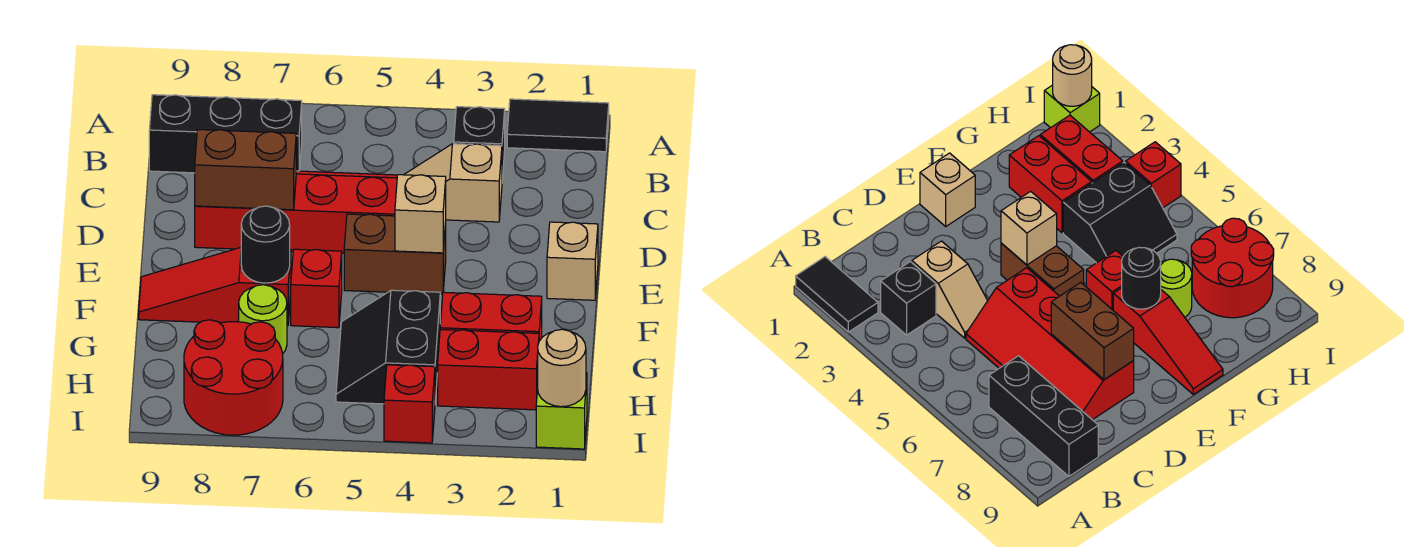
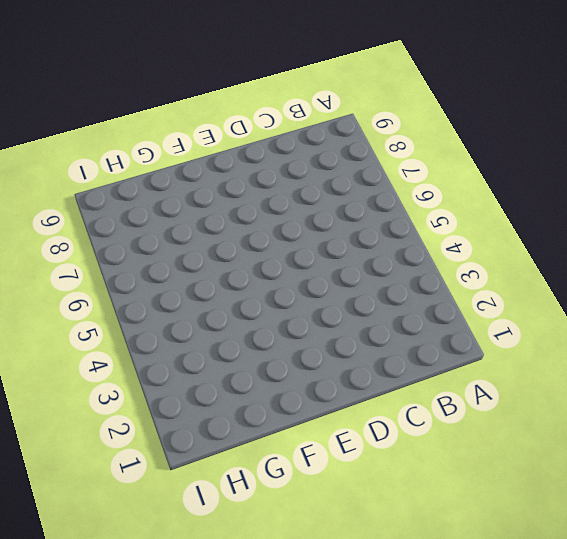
none -> black tile A1:A2 level 1
none -> black brick B3 level 1
none -> black brick B7:B9 level 1

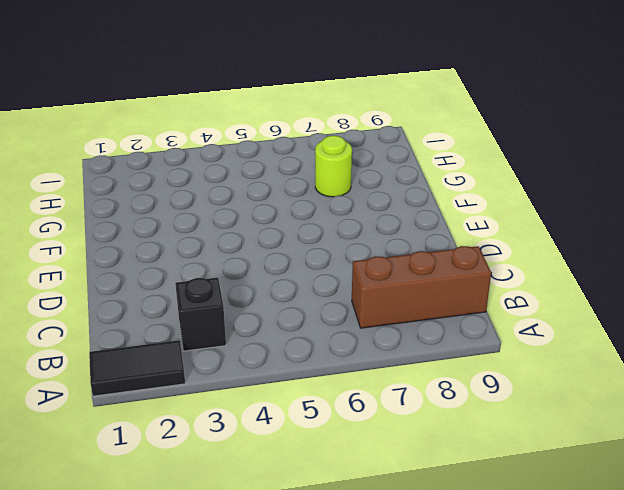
brown brick B7:B9 level 1 -> black brick B7:B9 level 1
none -> tan slope C3:C4 level 1 top 3
none -> red slope C5:D8 level 1 top D
none -> tan brick E1 level 1

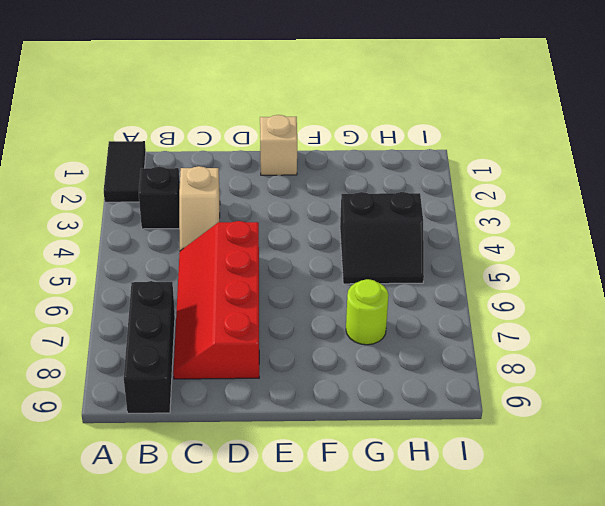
none -> brown brick E4:E5 level 1
none -> red brick F6 level 1
none -> red slope F7:F9 level 1 top 7

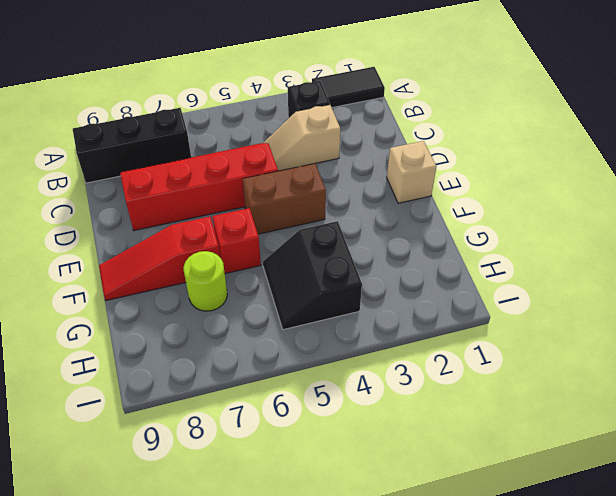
none -> red brick G2:G3 level 1
none -> red brick H2:H3 level 1
none -> red round brick H7:I8 level 1

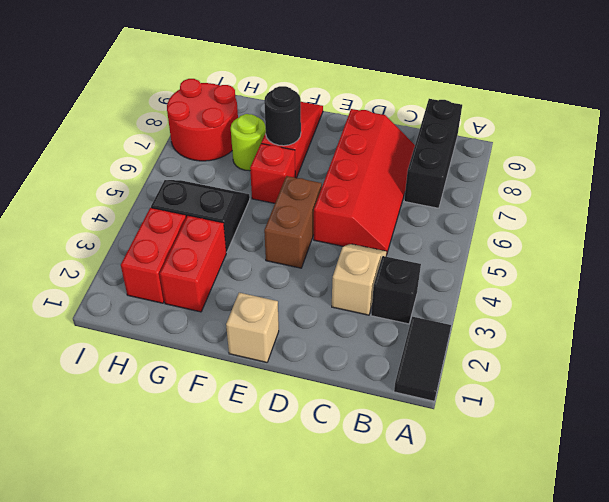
none -> lime brick I1 level 1
none -> red brick I4 level 1
none -> brown brick D7:D8 level 2

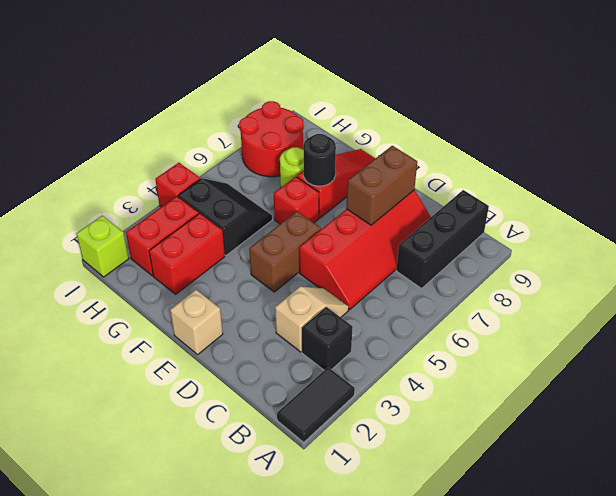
none -> tan brick E4 level 2
none -> tan round brick I1 level 2

